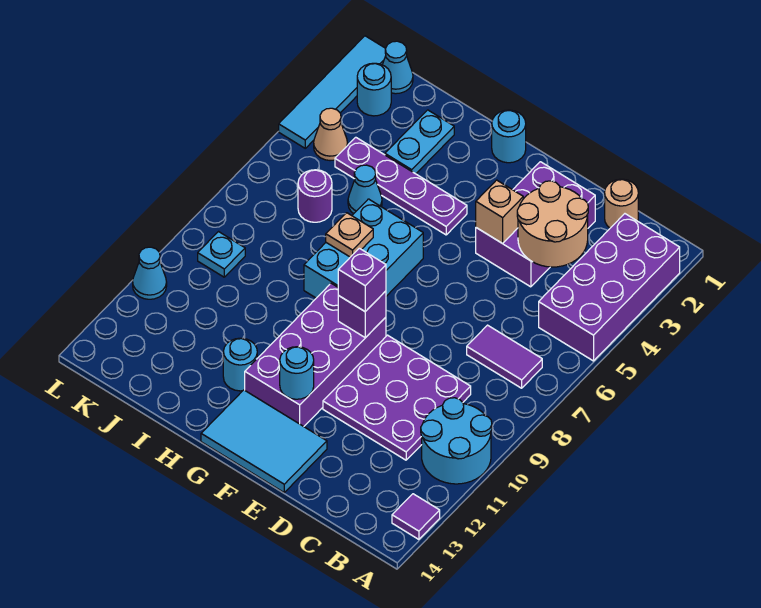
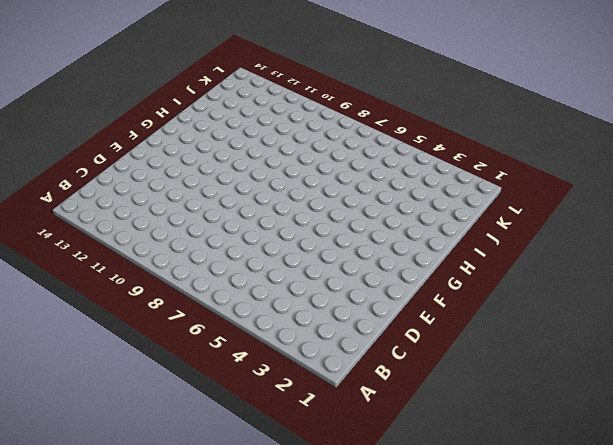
none -> purple brick A2:B5 level 1
none -> cyan round brick A10:B11 level 1
none -> purple tile A13 level 1

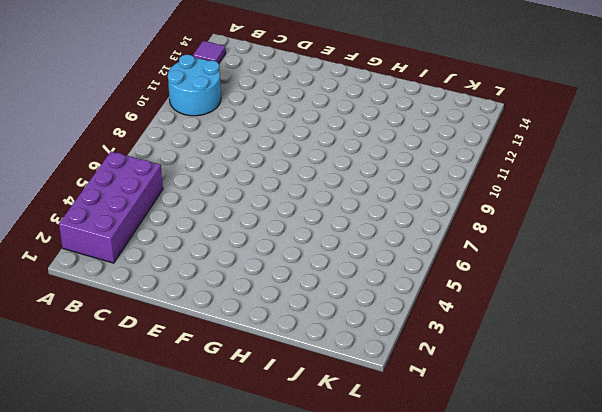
none -> purple tile B7:C7 level 1
none -> tan round brick C1 level 1
none -> purple plate C9:E11 level 1

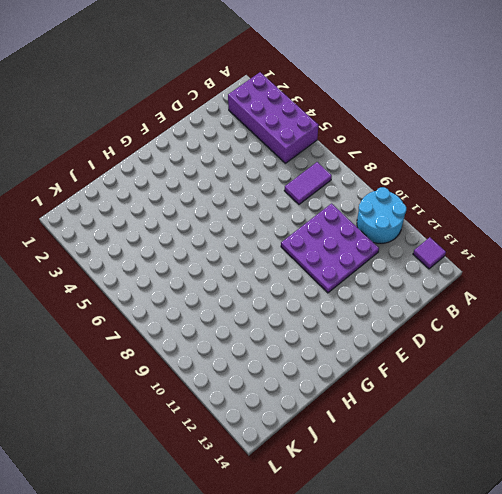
none -> tan round brick C1 level 1
none -> purple brick D2:E4 level 1
none -> cyan tile E13:G14 level 1

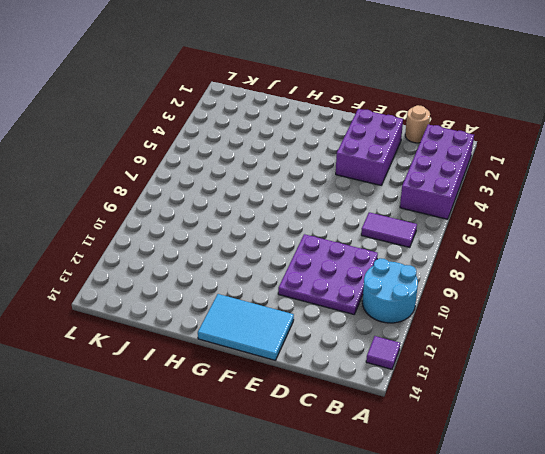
none -> purple brick F9:G12 level 1
none -> cyan round brick G1 level 1
none -> purple plate G4:J4 level 1

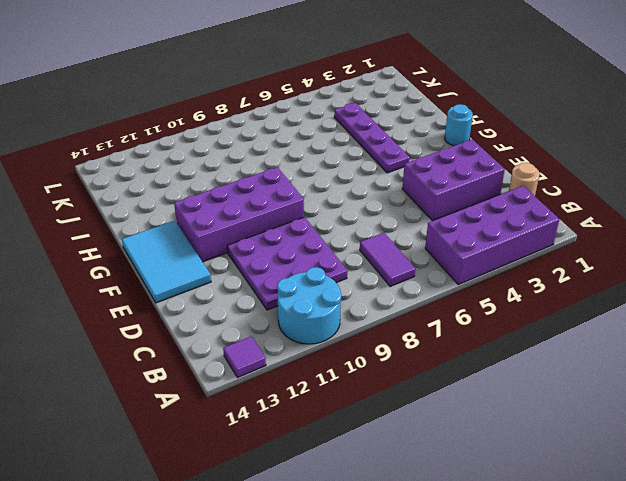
none -> cyan brick G6:H8 level 1
none -> cyan round brick H12 level 1
none -> cyan plate I2:I3 level 1

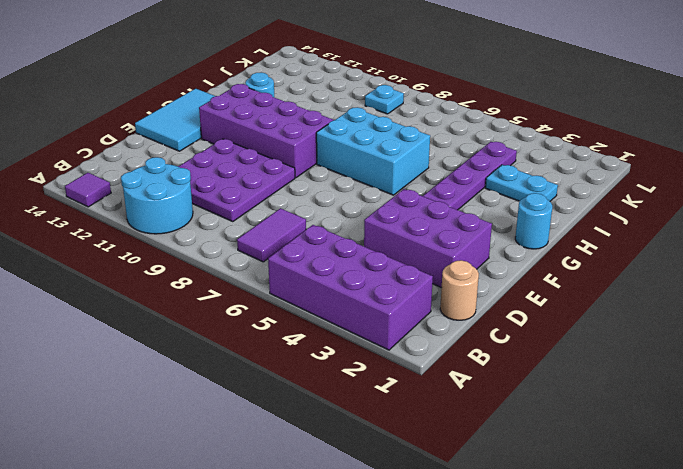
none -> cyan cone I5 level 1
none -> purple round brick J6 level 1
none -> cyan cone K1 level 1

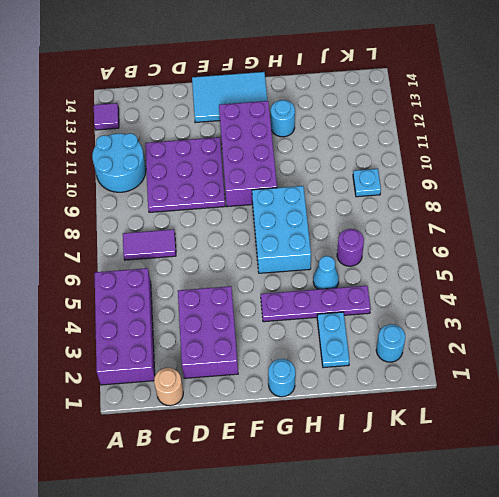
none -> cyan cone K1 level 1
none -> tan cone K4 level 1
none -> cyan tile L1:L4 level 1

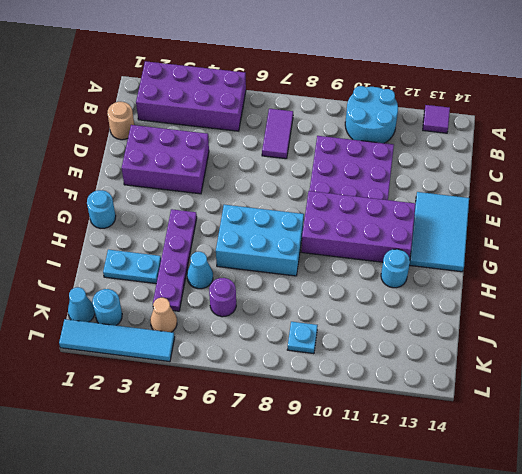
none -> cyan cone L11 level 1
none -> tan round brick C3:D4 level 2
none -> tan brick E4 level 2

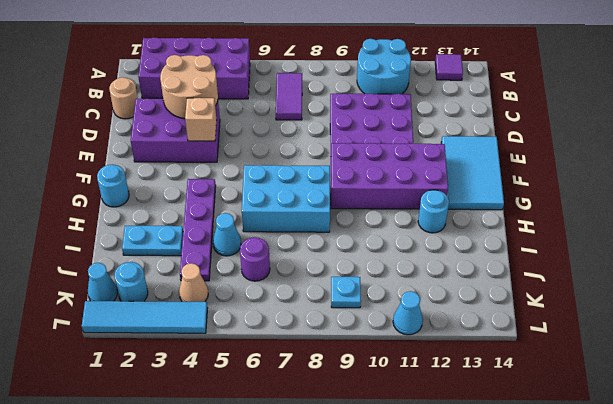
none -> purple brick F9 level 2
none -> cyan round brick F12 level 2
none -> tan plate H7 level 2

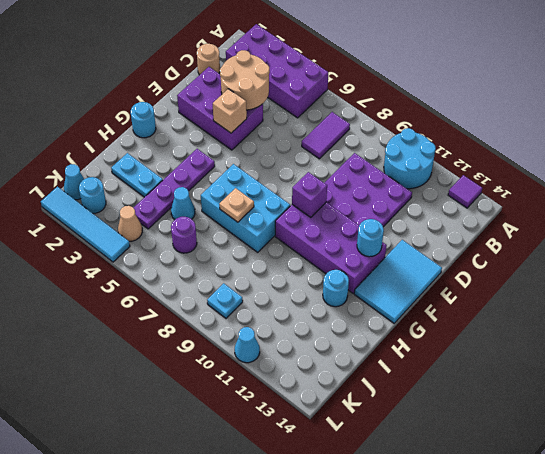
none -> purple brick F9 level 3

